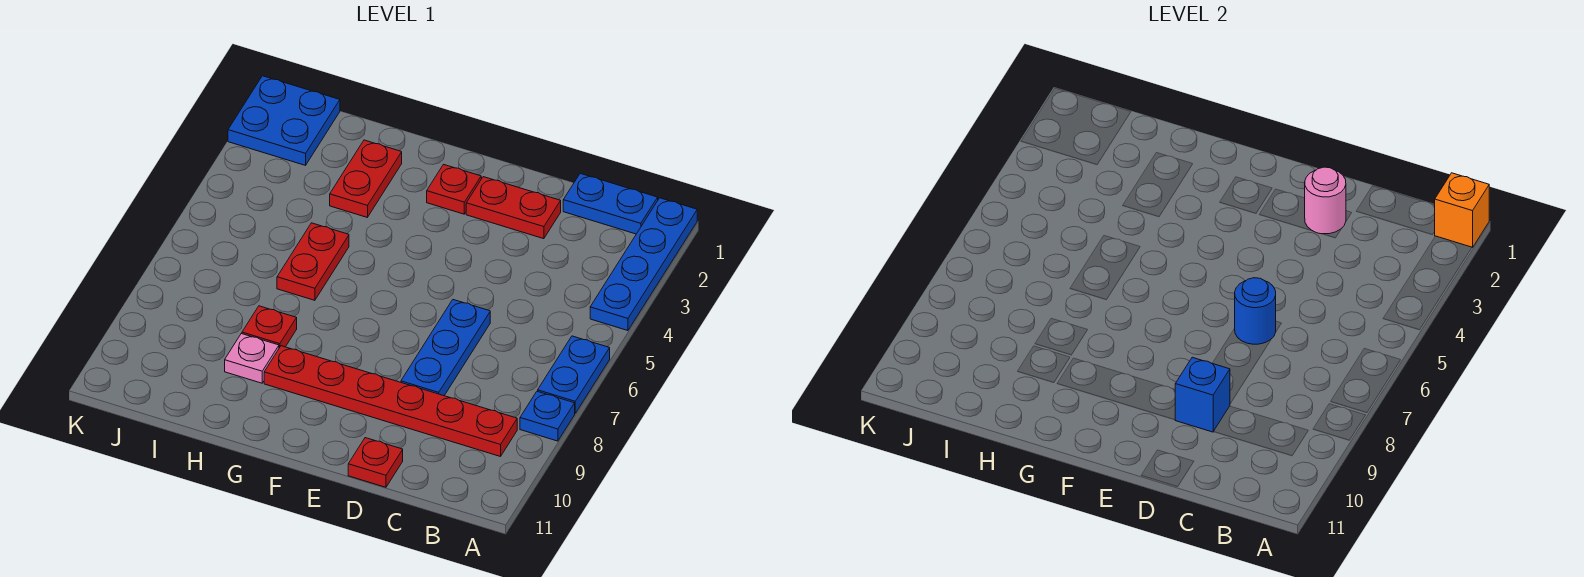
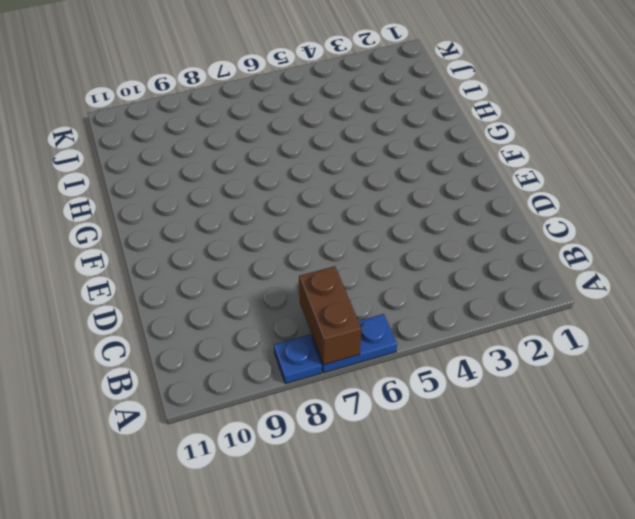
brown brick A7:B7 level 2 -> none
none -> blue plate A1:A4 level 1
none -> blue plate B1:C1 level 1
none -> red plate B9:G9 level 1

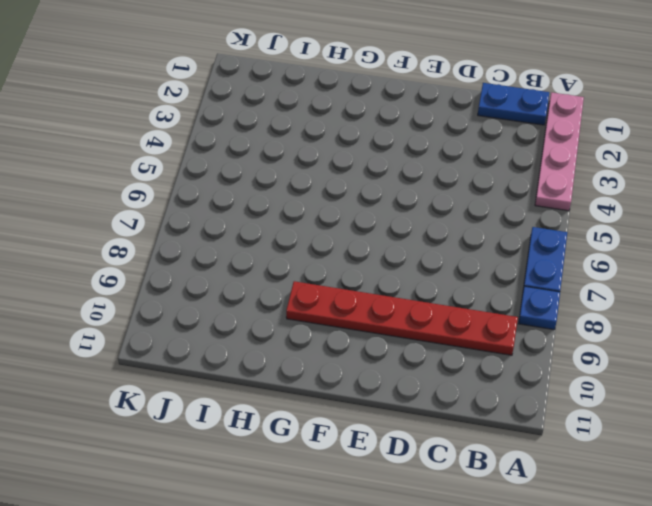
pink plate A1:A4 level 1 -> blue plate A1:A4 level 1
none -> red plate D2:E2 level 1
none -> blue plate D6:D8 level 1
none -> red plate D11 level 1

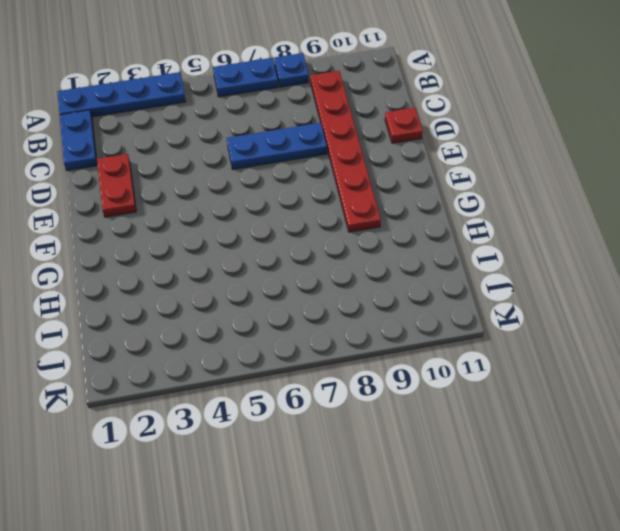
none -> red plate F2 level 1
none -> red plate H2:H3 level 1
none -> red plate H5:H6 level 1

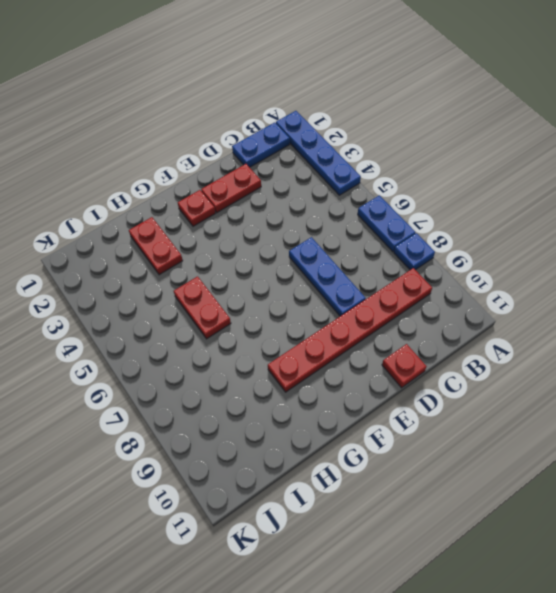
none -> red plate H8 level 1
none -> pink plate H9 level 1
none -> blue plate J1:K2 level 1

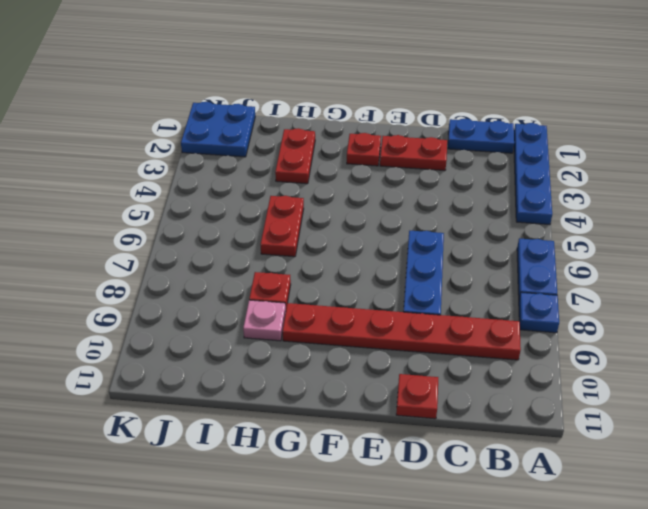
none -> orange brick A1 level 2
none -> pink round brick D2 level 2
none -> blue round brick D6 level 2

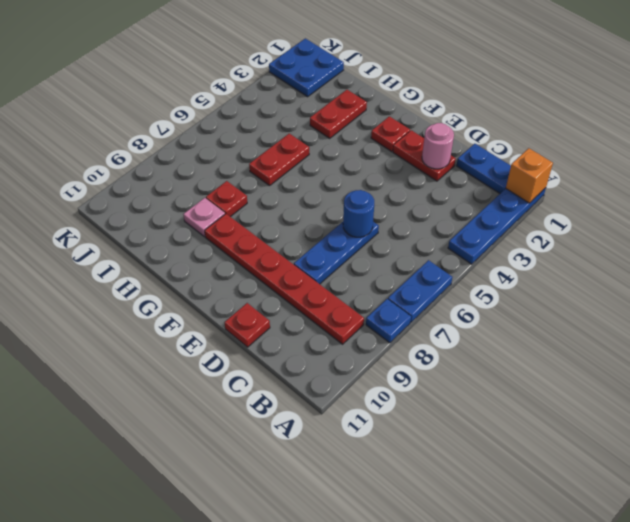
none -> blue brick D9 level 2

